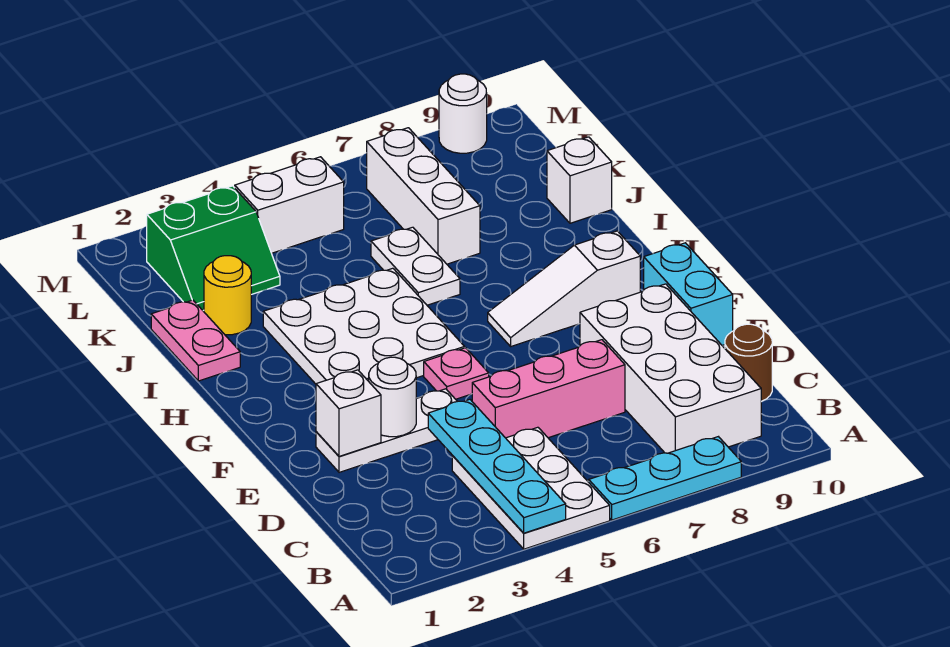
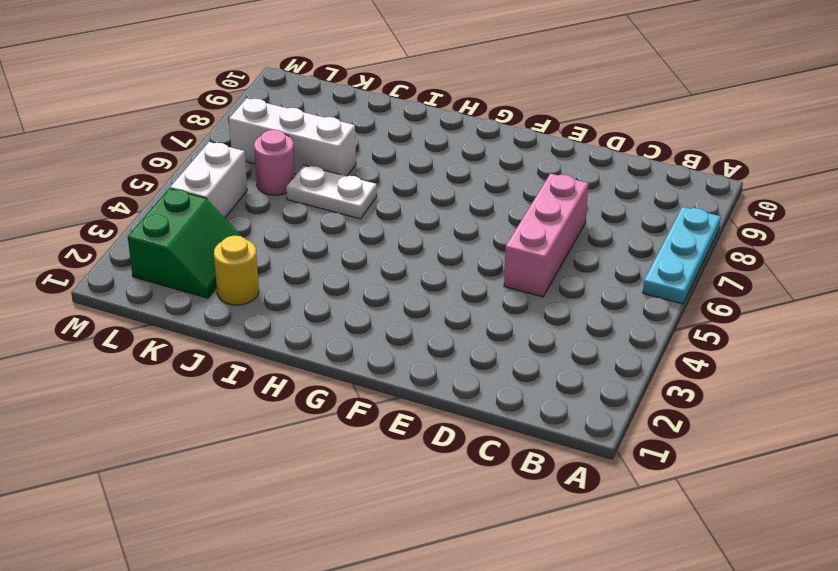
pink round brick K6 level 1 -> none
none -> white plate A4:C5 level 1
none -> white brick B8:E9 level 1
none -> brown round brick C10 level 1

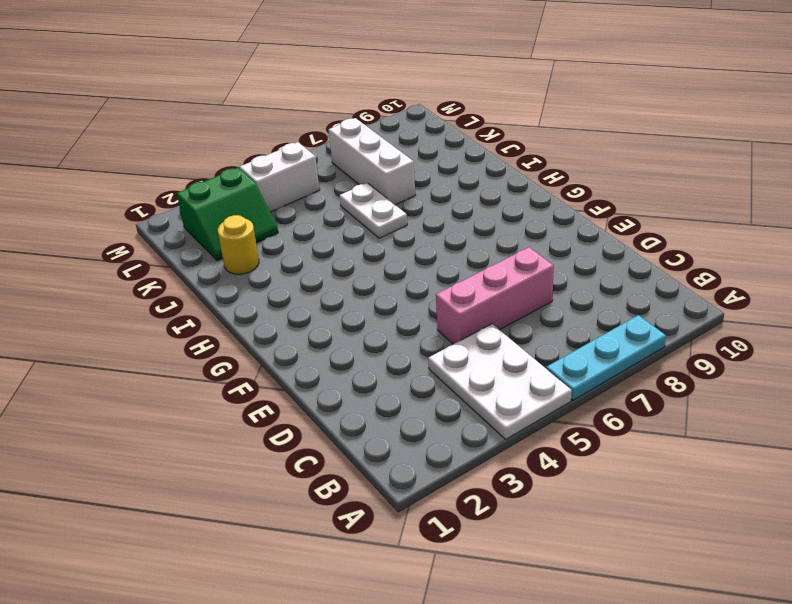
none -> white brick B8:E9 level 1
none -> brown round brick C10 level 1
none -> white plate E2:E4 level 1

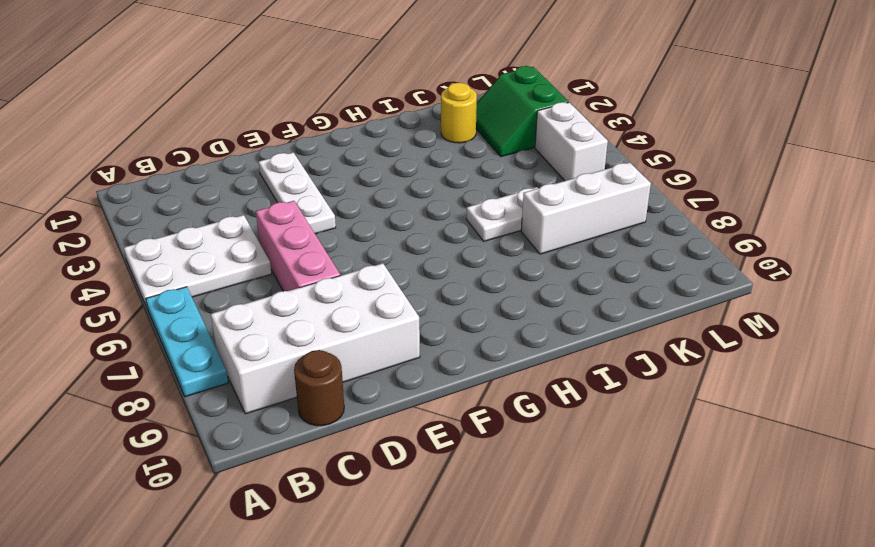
none -> cyan brick E10:F10 level 1
none -> pink plate F5 level 1
none -> white plate G3:I5 level 1

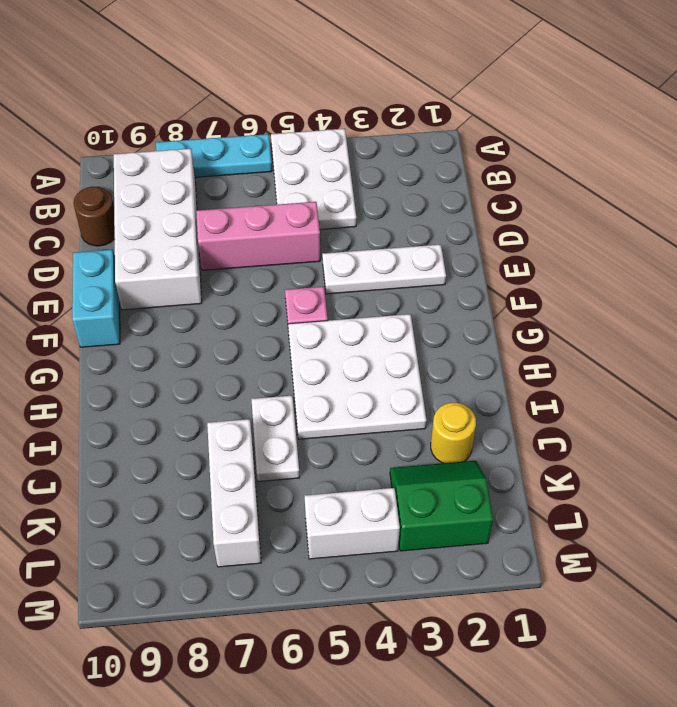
none -> white slope G7:G9 level 1 top 9
none -> pink plate I1:J1 level 1
none -> white brick J10 level 1

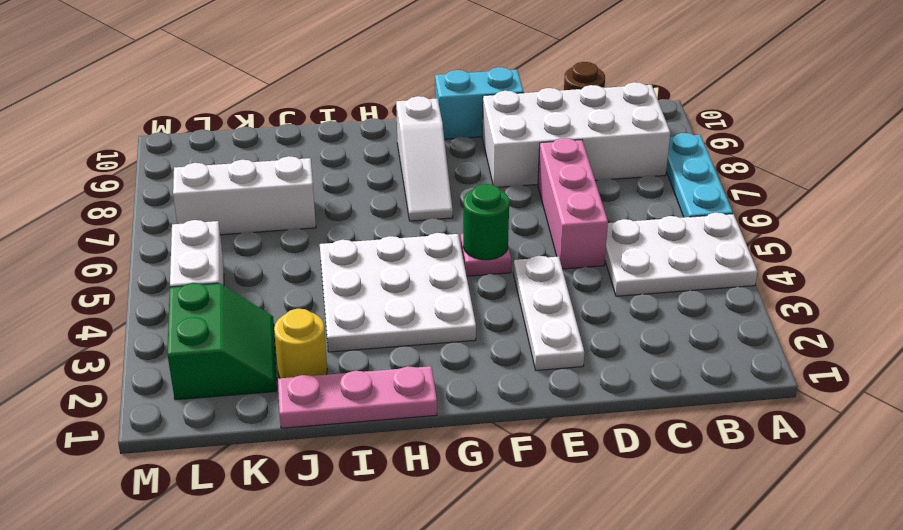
green round brick F5 level 2 -> none
pink plate H1:J1 level 1 -> pink plate I1:J1 level 1
none -> white plate I6:J6 level 1
none -> white brick J10 level 1
none -> white round brick M9 level 1

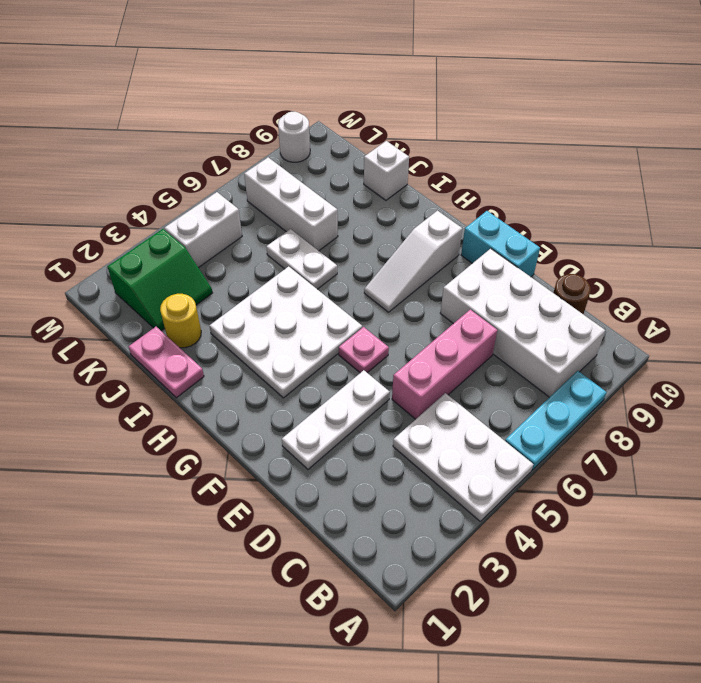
none -> cyan plate A4:D4 level 2
none -> white brick E2 level 2
none -> white round brick E3 level 2

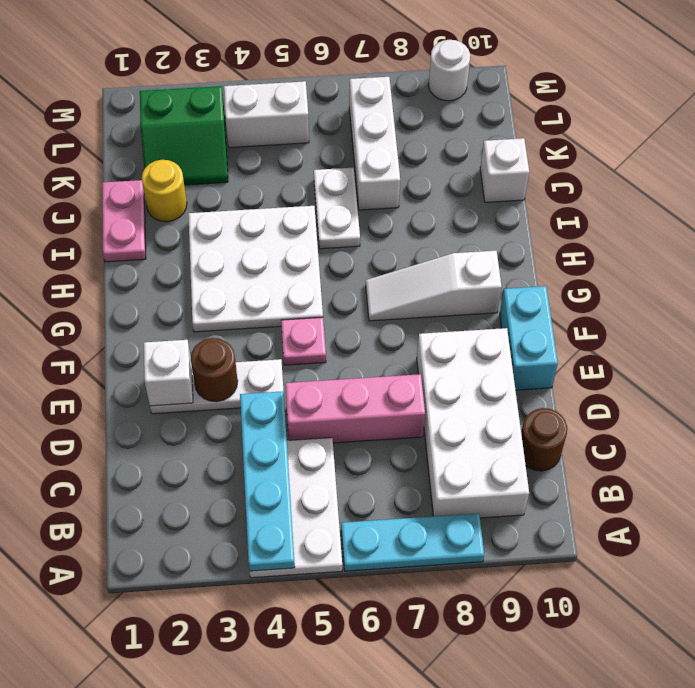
brown round brick E3 level 2 -> white round brick E3 level 2

